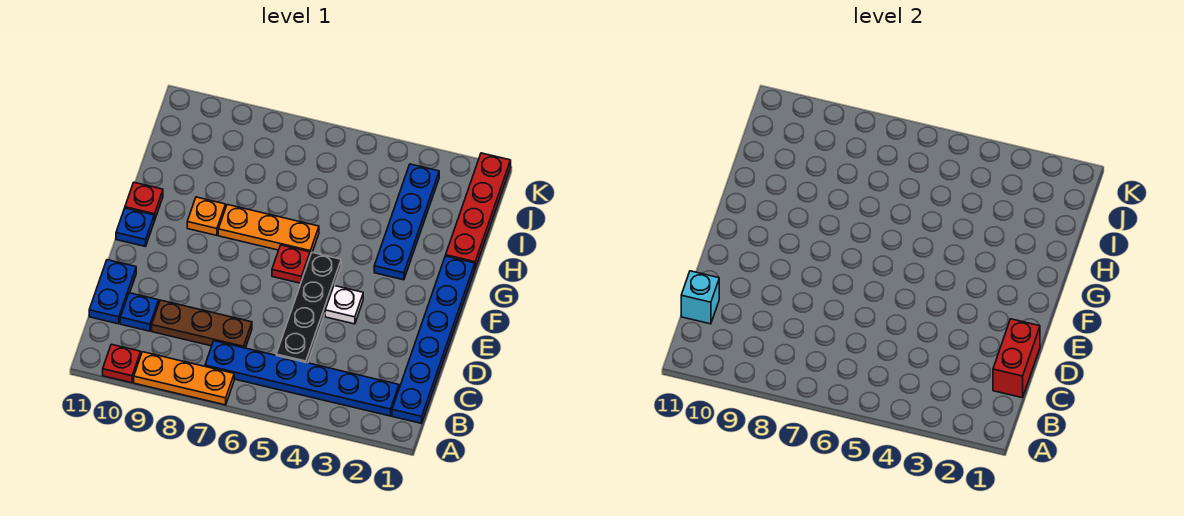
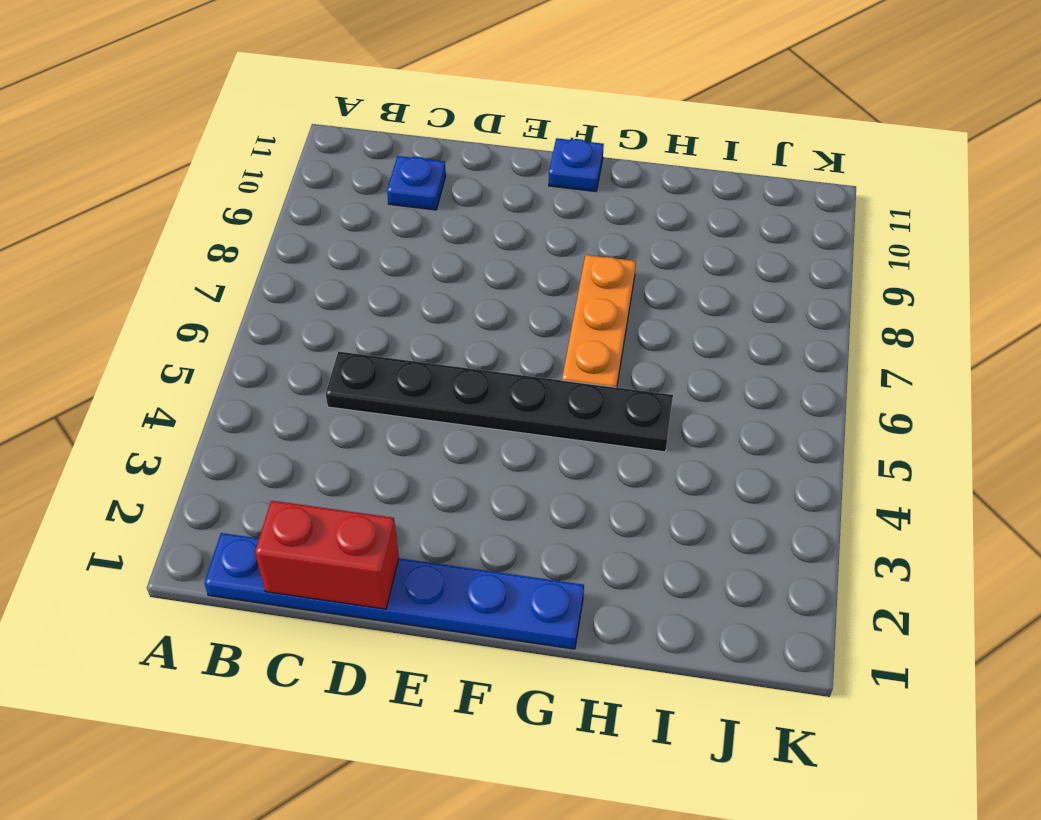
black plate C5:H5 level 1 -> black plate C5:F5 level 1
none -> orange plate A7:A9 level 1
none -> red plate A10 level 1
none -> blue plate B2:B7 level 1

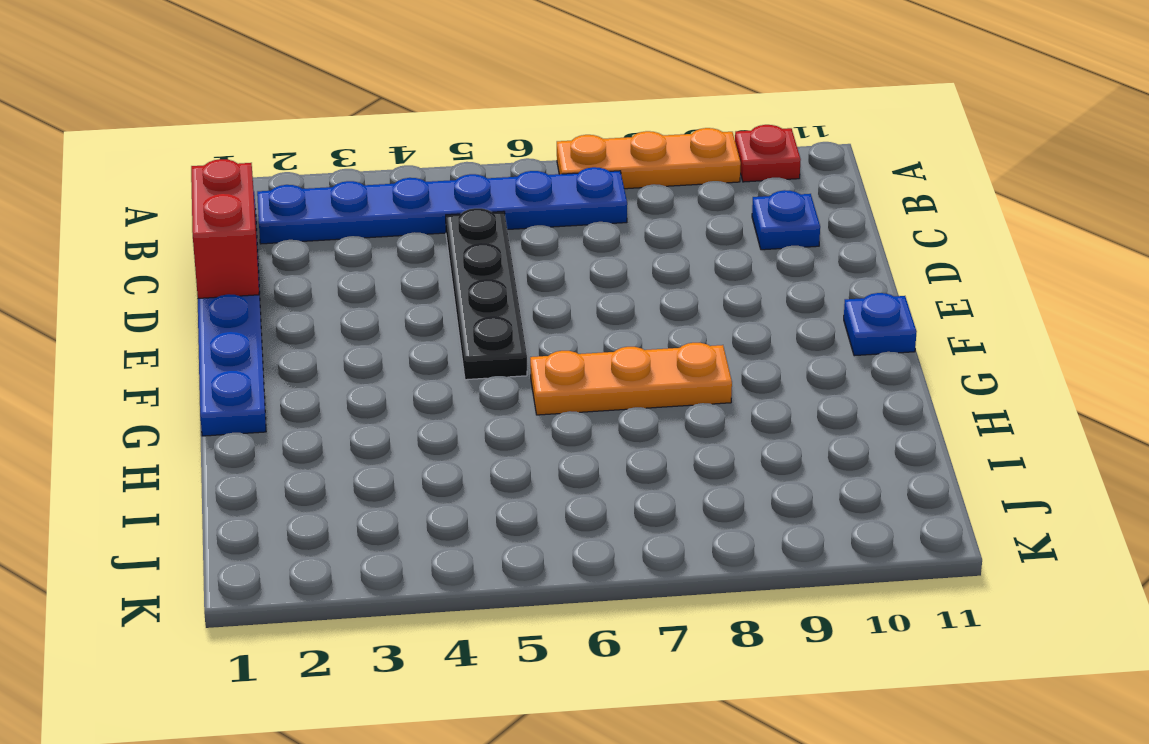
none -> brown plate C7:C9 level 1
none -> blue plate C11:D11 level 1
none -> white plate E4 level 1

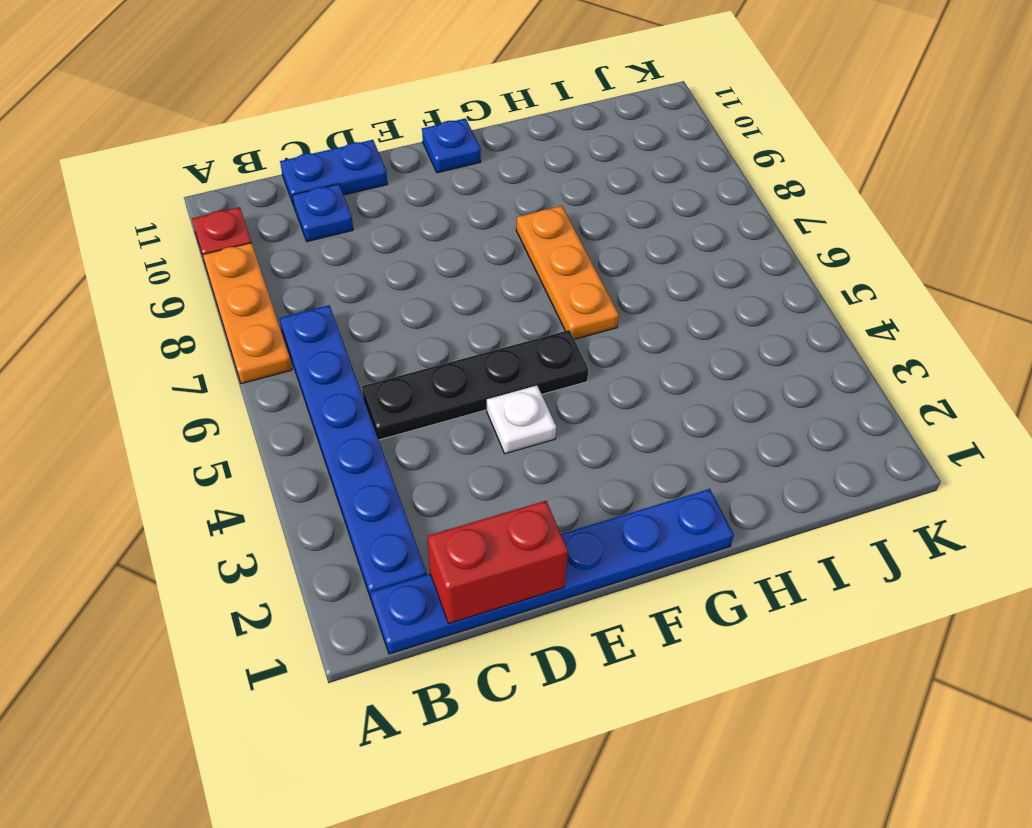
none -> brown plate C7:C9 level 1
none -> red plate F6 level 1
none -> blue plate G3:J3 level 1

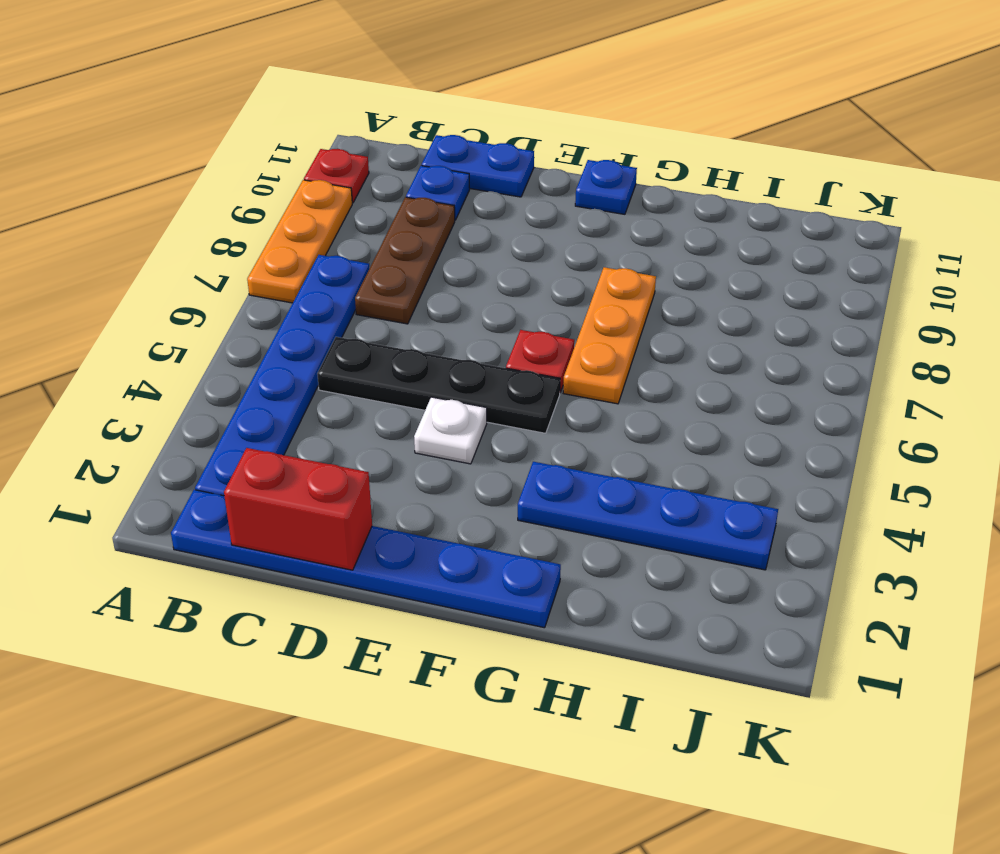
none -> orange plate G9 level 1
none -> red plate G11 level 1
none -> red plate H1:K1 level 1

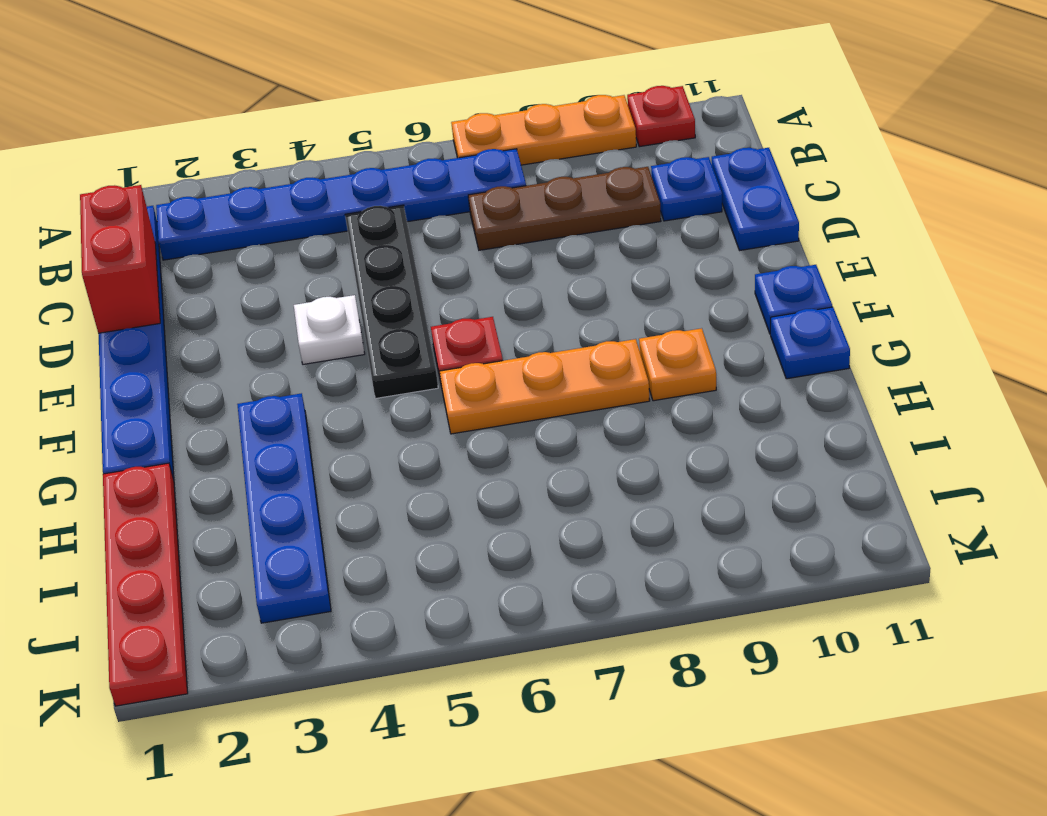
blue plate G11 level 1 -> red plate G11 level 1
none -> cyan brick C11 level 2

